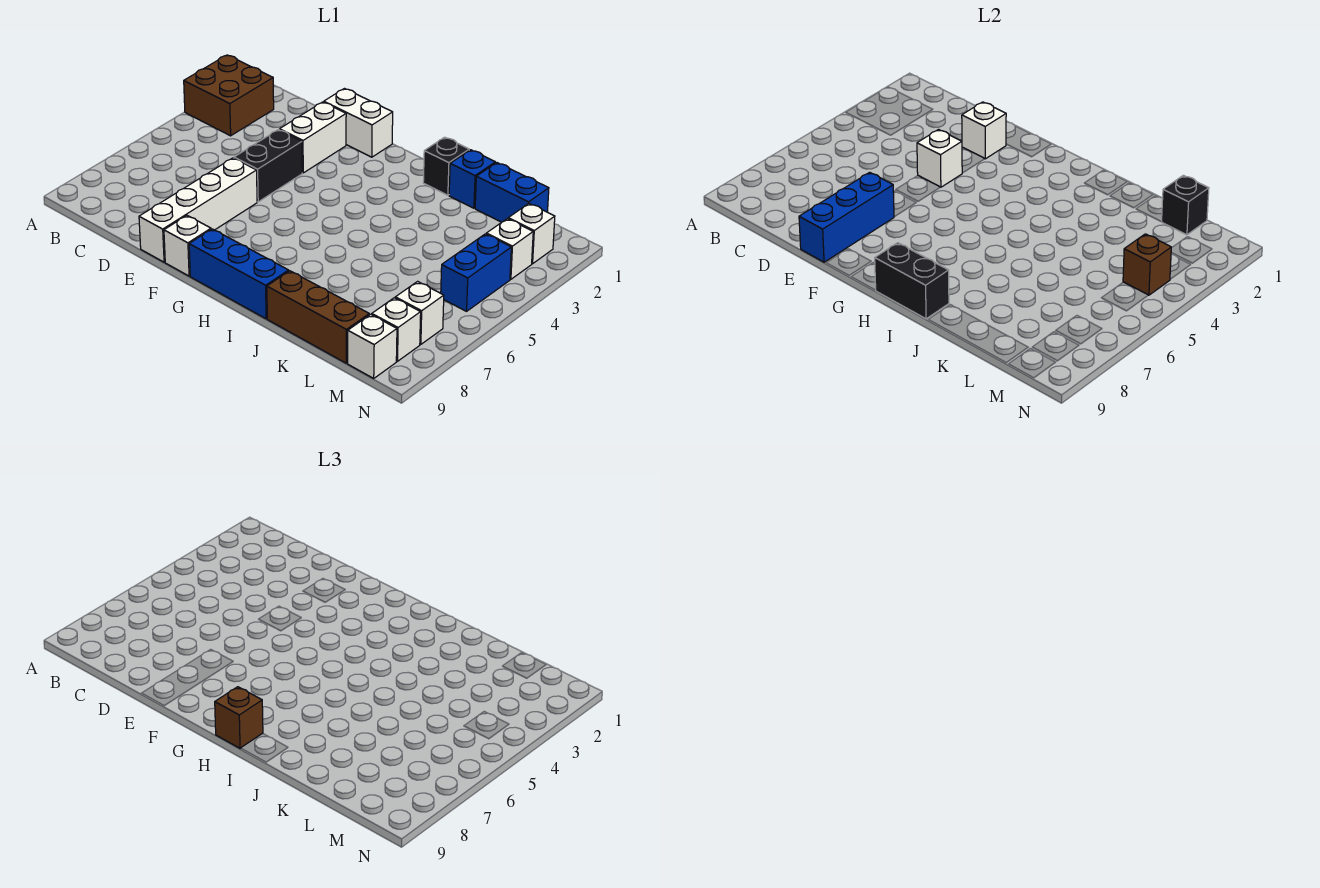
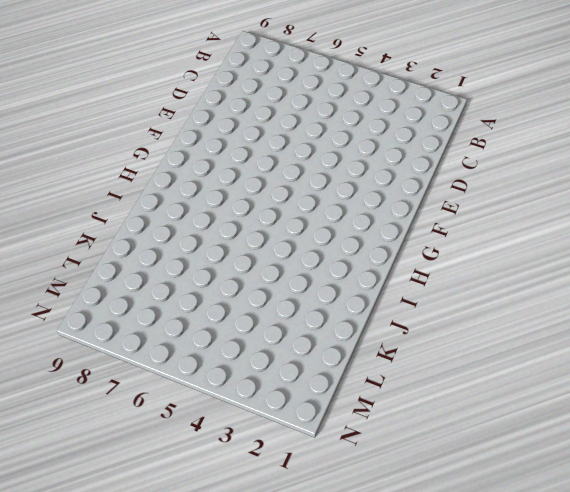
none -> brown brick A2:B3 level 1
none -> white brick E1:F1 level 1
none -> white brick E2:E3 level 1

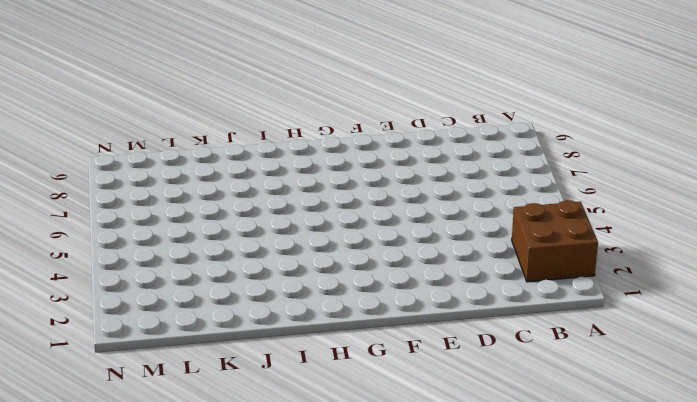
none -> white brick E1:F1 level 1
none -> white brick E2:E3 level 1
none -> black brick E4:E5 level 1

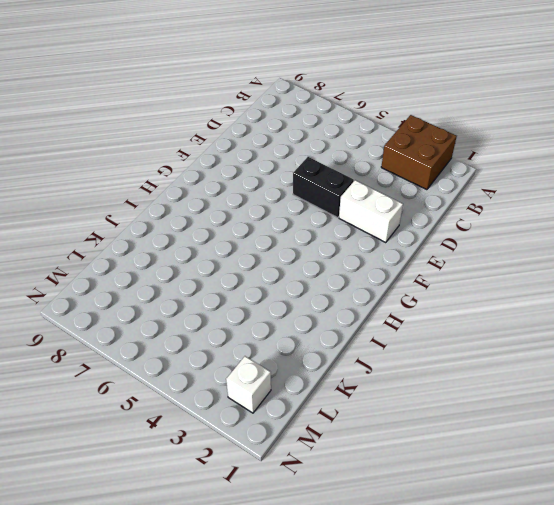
none -> white brick E1:F1 level 1
none -> white brick E6:E9 level 1
none -> white brick F9 level 1

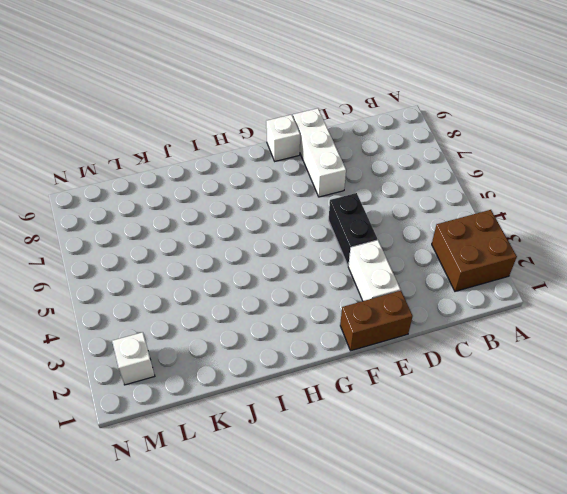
brown brick E1:F1 level 1 -> white brick E1:F1 level 1
white brick E7:E9 level 1 -> white brick E6:E9 level 1
none -> blue brick G9:I9 level 1
none -> black brick I1 level 1
none -> blue brick J1 level 1

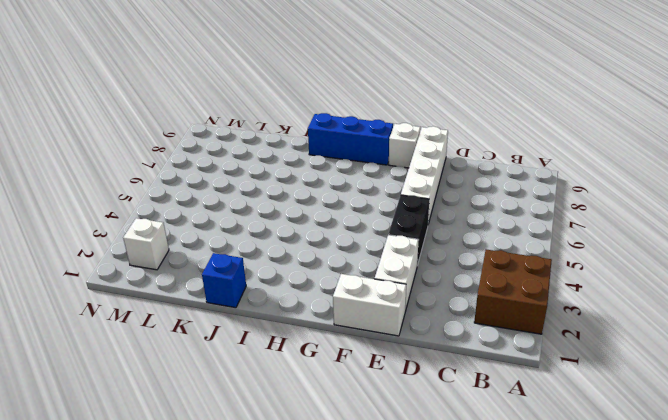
none -> black brick I1 level 1
none -> brown brick J9:L9 level 1
none -> blue brick K1:L1 level 1

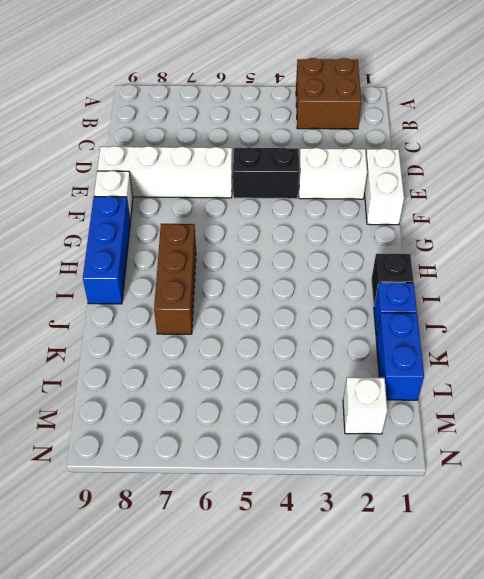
brown brick H7:J7 level 1 -> brown brick J9:L9 level 1
none -> white brick M3 level 1
none -> blue brick M4:M5 level 1
none -> white brick M7 level 1

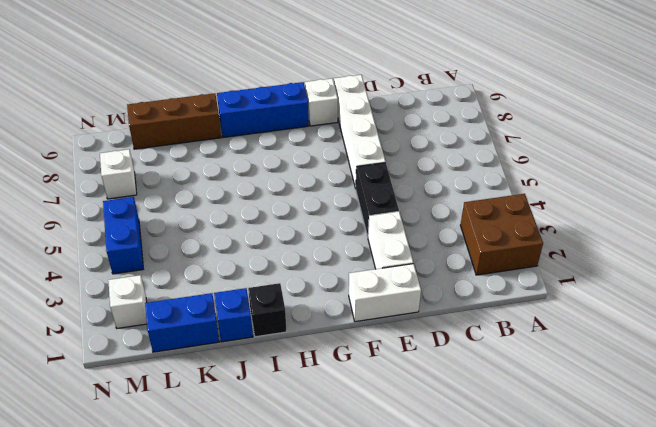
none -> white brick M3 level 1
none -> white brick M8 level 1
none -> white brick M9 level 1

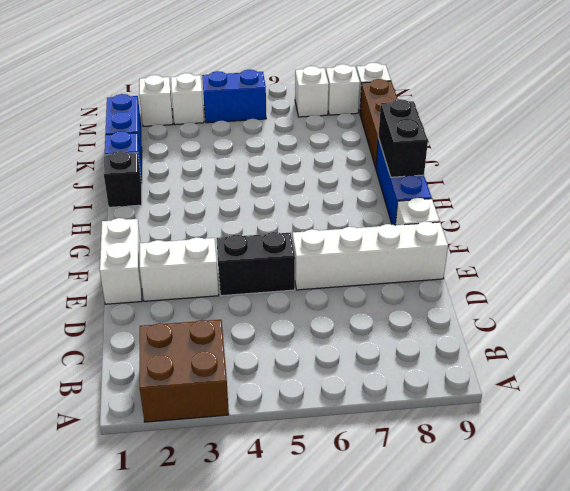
none -> white brick E2 level 2
none -> white brick E4 level 2
none -> blue brick E7:E9 level 2

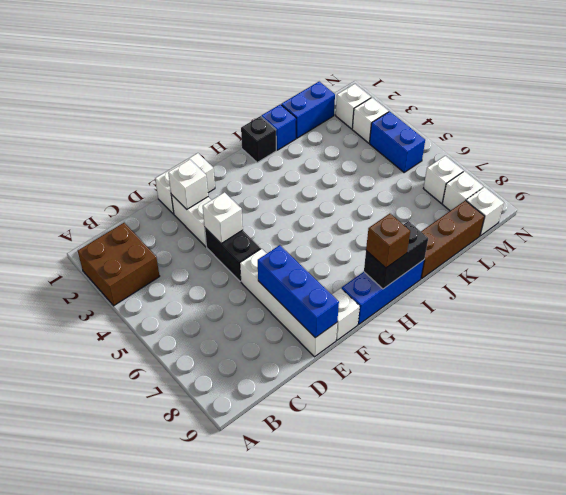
none -> black brick L1 level 2
none -> brown brick M4 level 2

